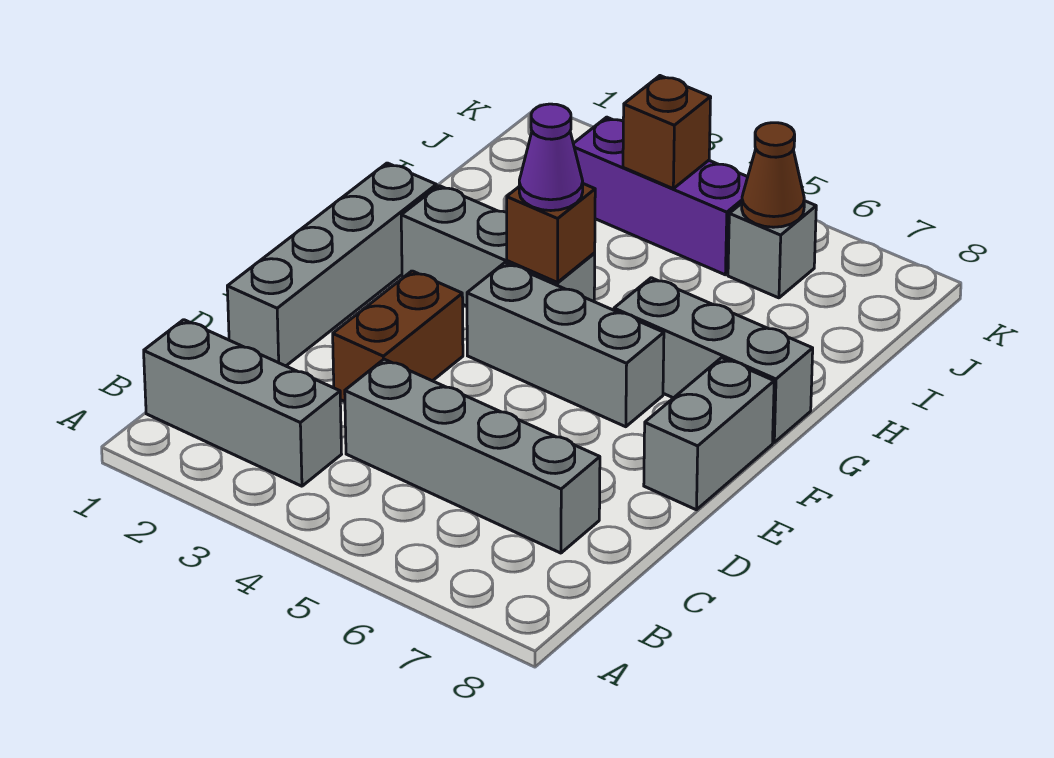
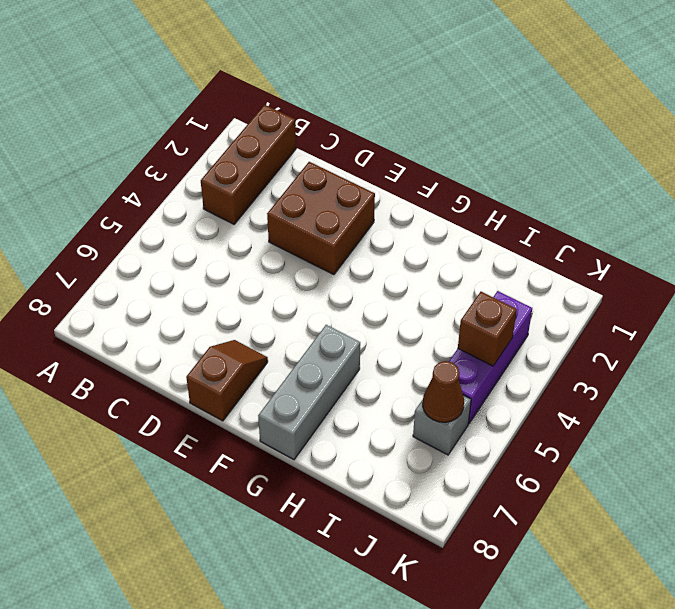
brown brick B1:B3 level 1 -> grey brick B1:B3 level 1
brown brick D2:E3 level 1 -> brown brick D3:E3 level 1
brown slope E7:E8 level 1 top 8 -> grey brick E8:F8 level 1
none -> grey brick C4:C7 level 1
none -> grey brick D1:G1 level 1
none -> grey brick F4:F6 level 1

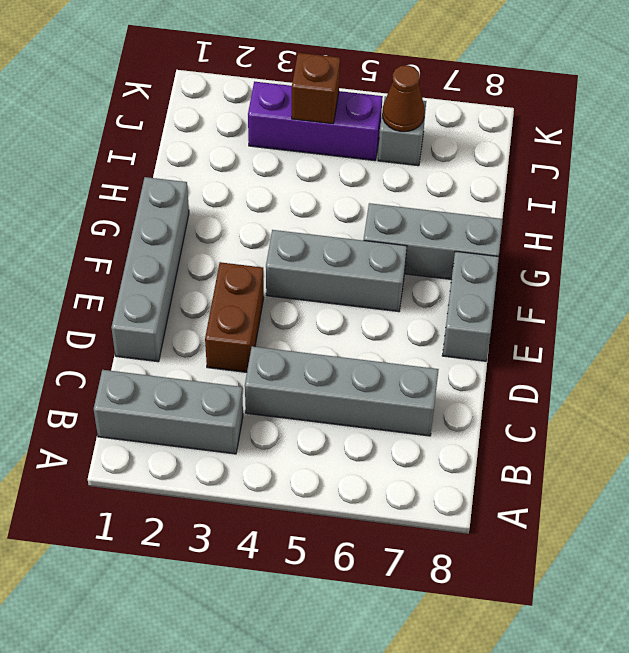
none -> grey brick G2:G4 level 1
none -> brown brick G4 level 2
none -> purple cone G4 level 3

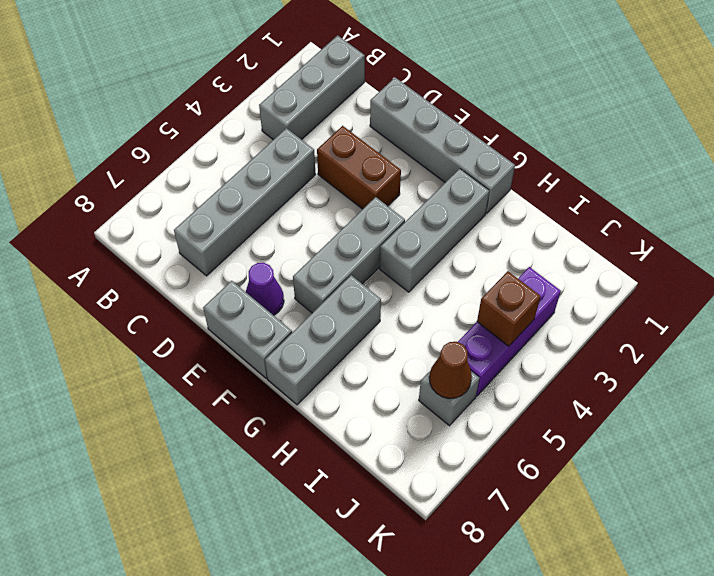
purple cone E7 level 1 -> purple cone G4 level 3
none -> brown brick G4 level 2

